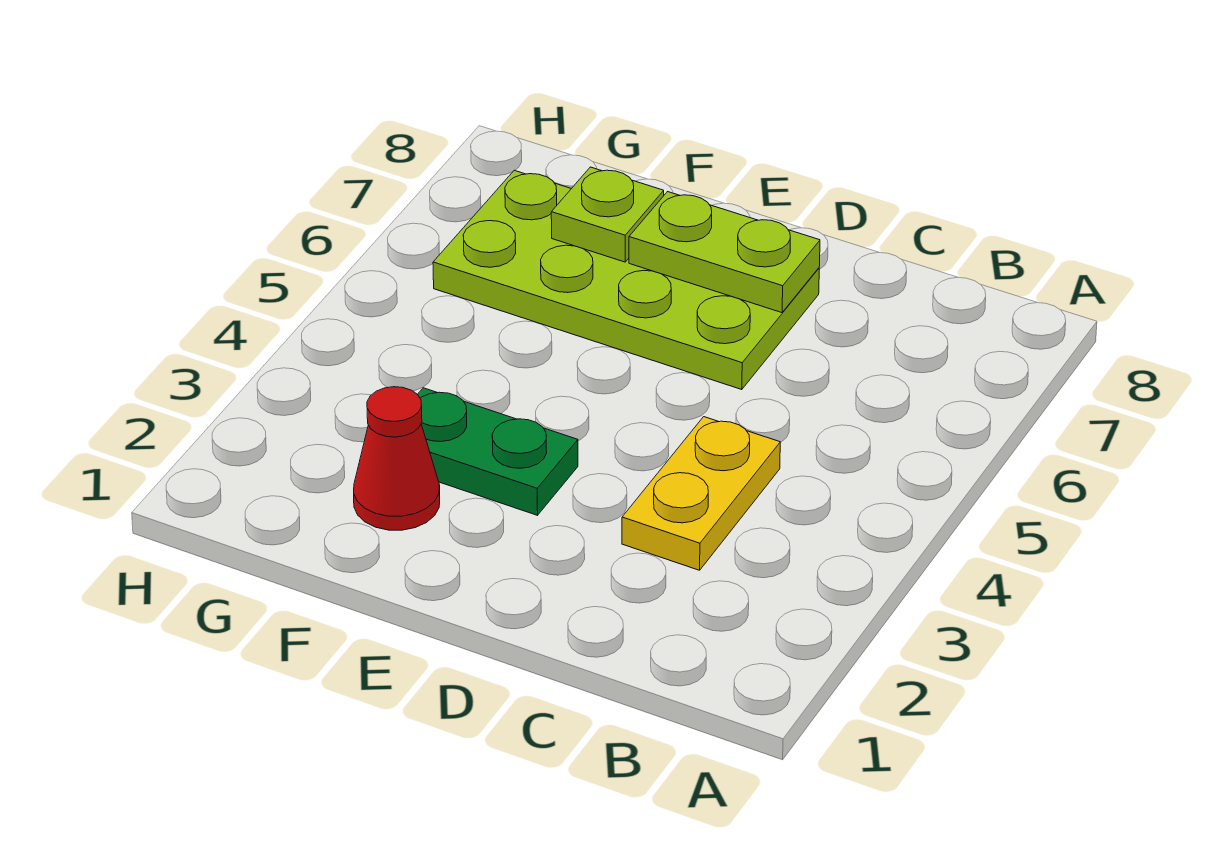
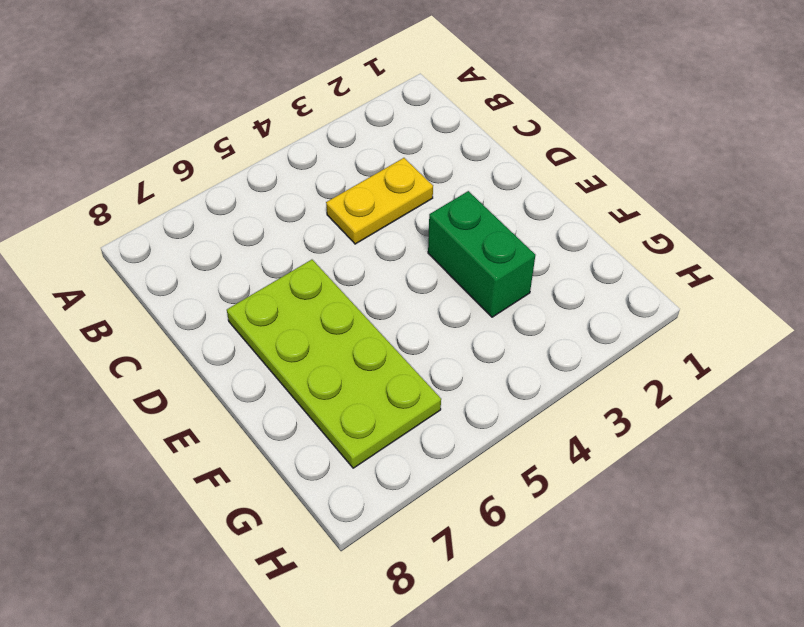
green brick E3:F3 level 1 -> green plate E3:F3 level 1
none -> red cone F2 level 1
none -> lime plate D7:E7 level 2

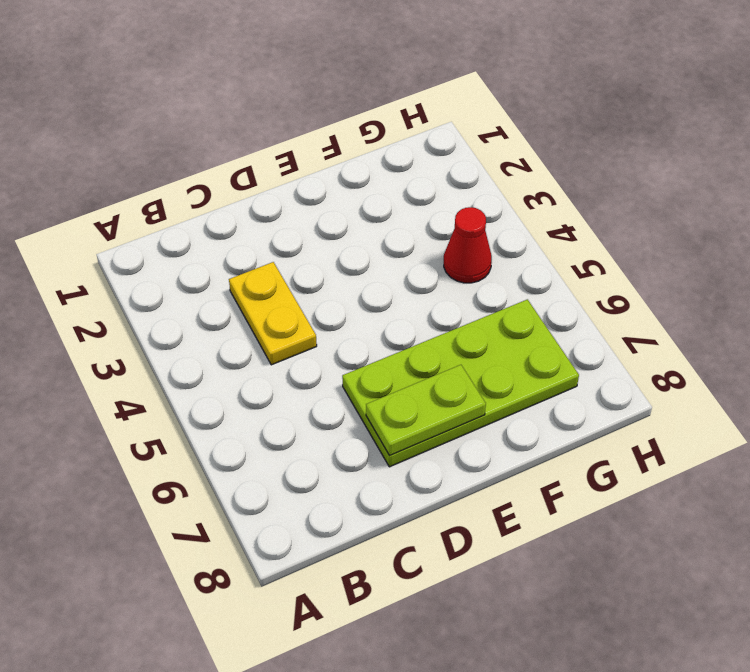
red cone G4 level 1 -> red cone F2 level 1
none -> green plate E3:F3 level 1
none -> lime plate F7 level 2

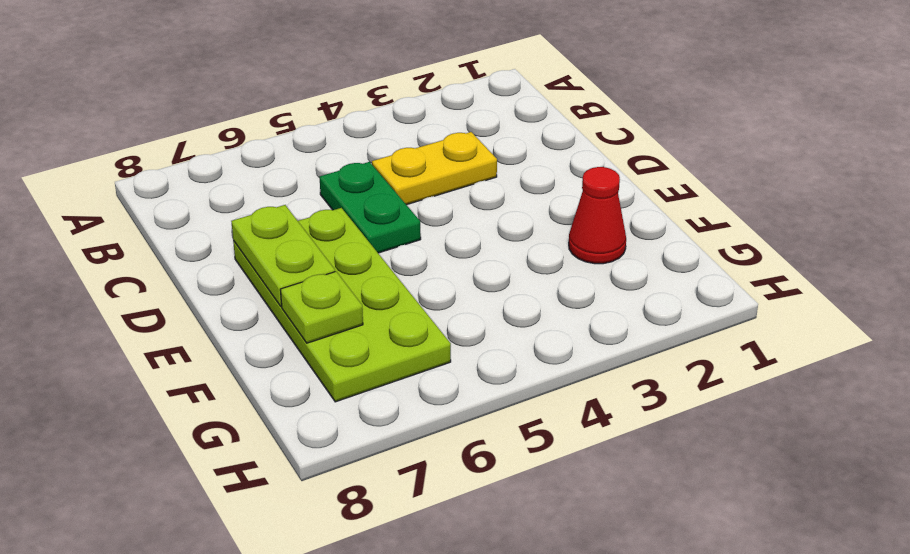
green plate C5:D5 level 1 -> green plate E3:F3 level 1

